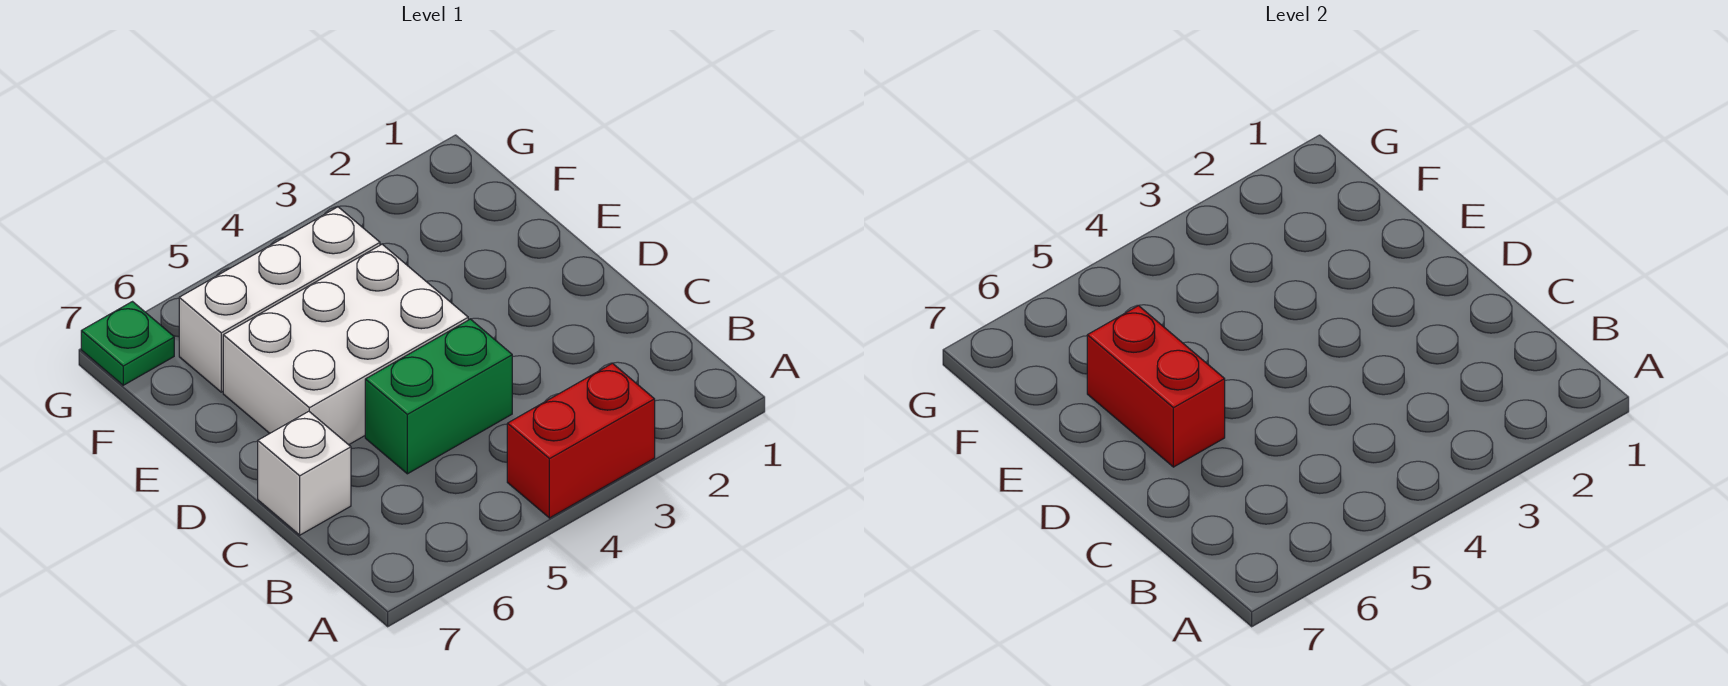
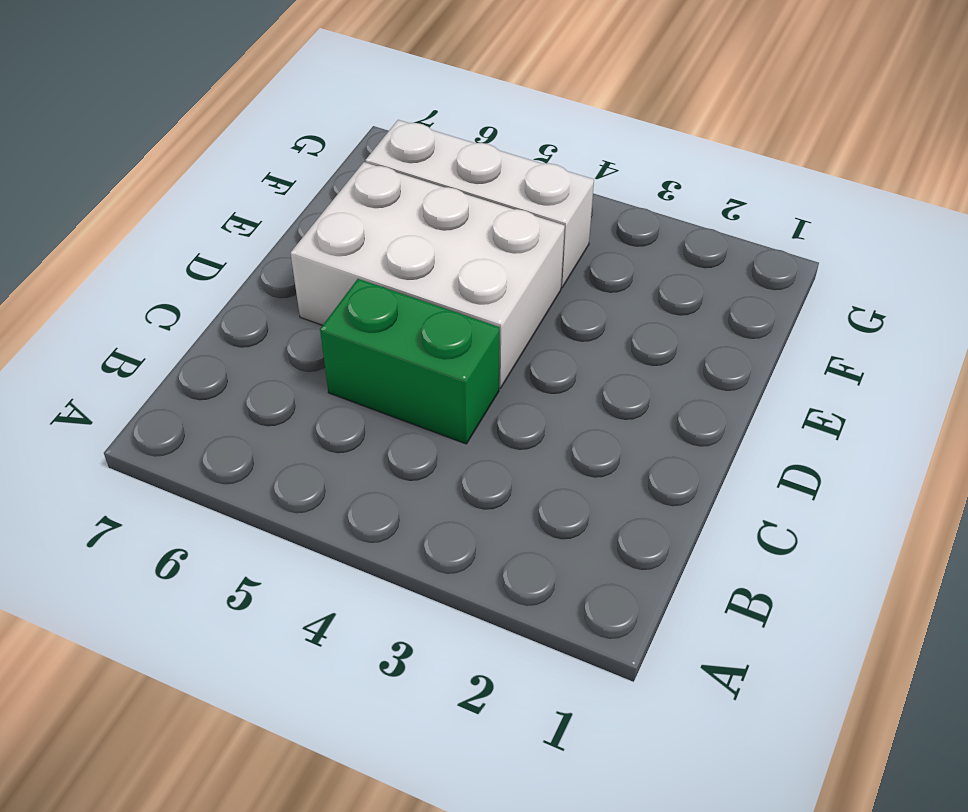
none -> red brick A3:A4 level 1
none -> white brick C7 level 1

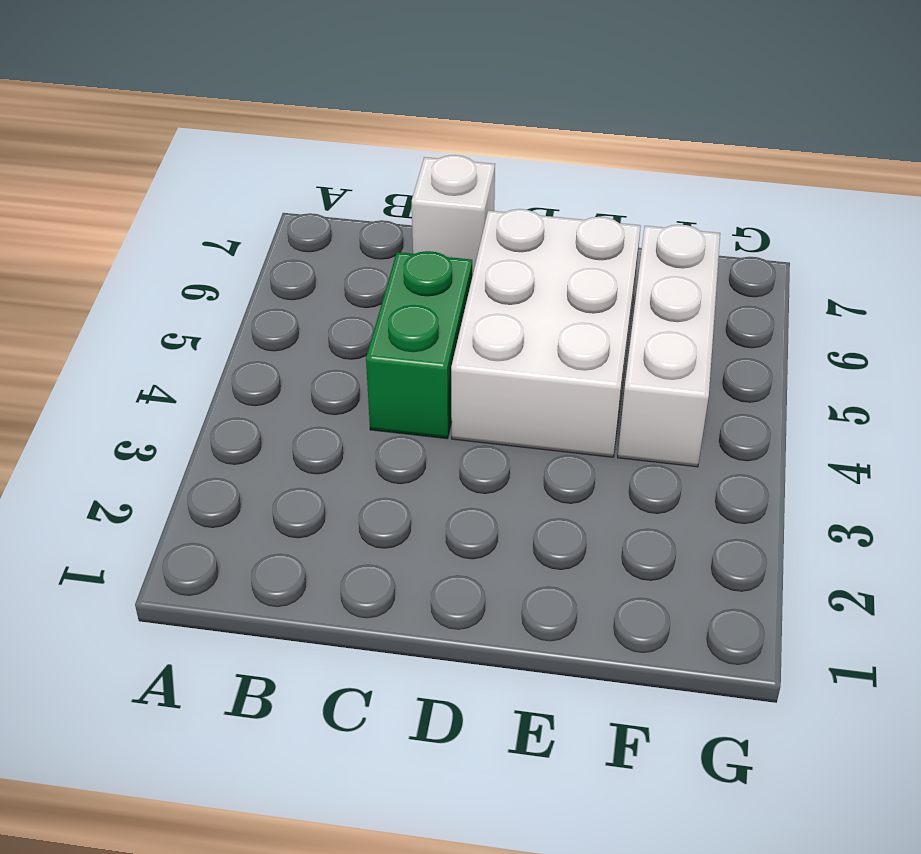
none -> red brick A3:A4 level 1
none -> green plate G7 level 1

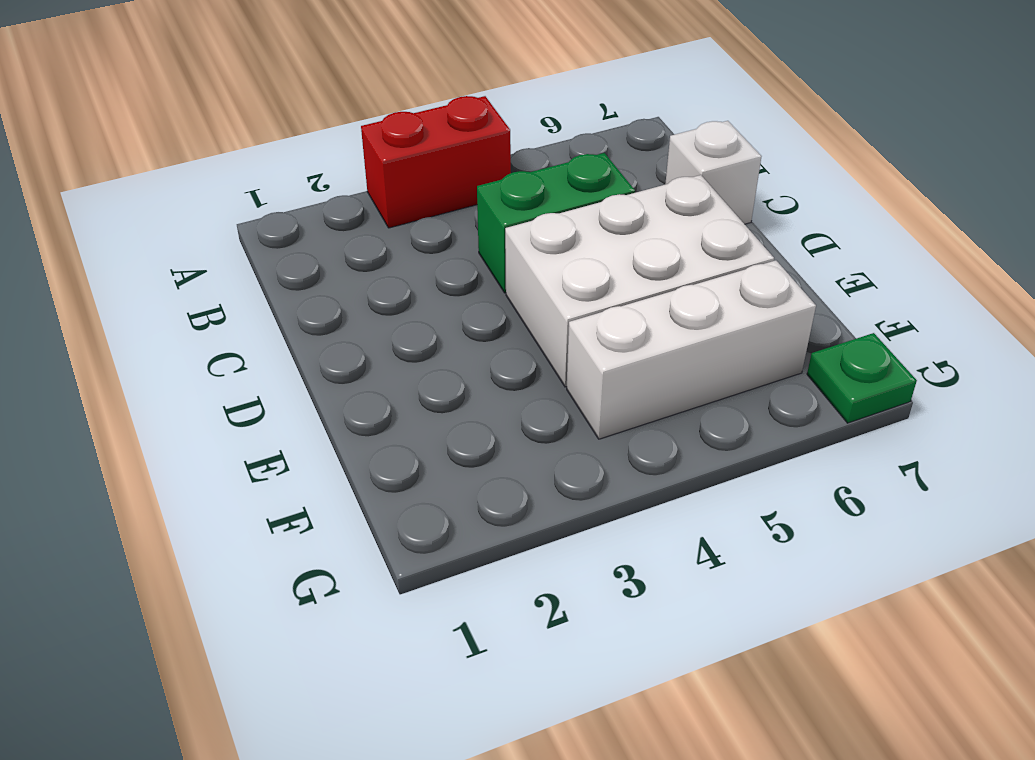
none -> red brick D6:E6 level 2

